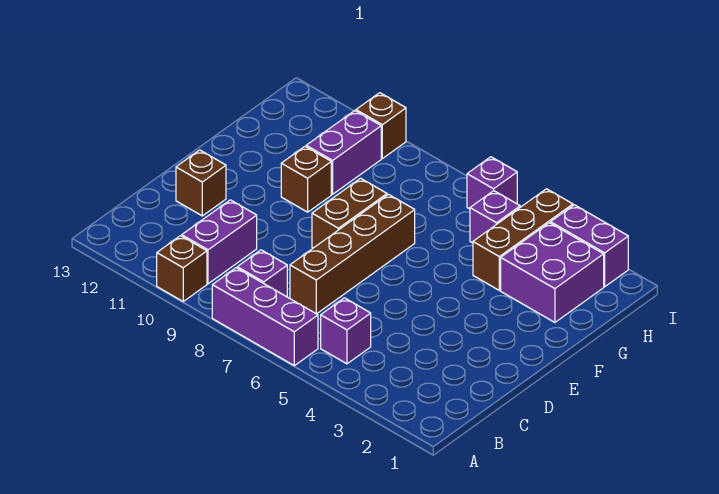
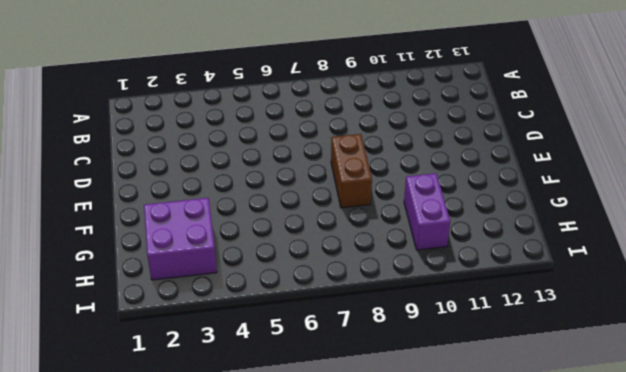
none -> purple brick A6:A8 level 1
none -> brown brick A10 level 1
none -> purple brick B5 level 1

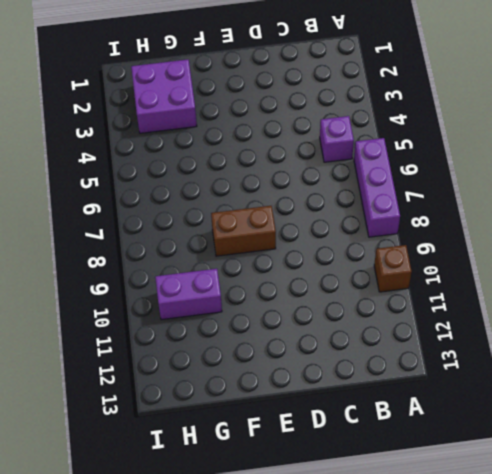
none -> purple brick B8 level 1
none -> purple brick B10:C10 level 1
none -> brown brick C7:F7 level 1

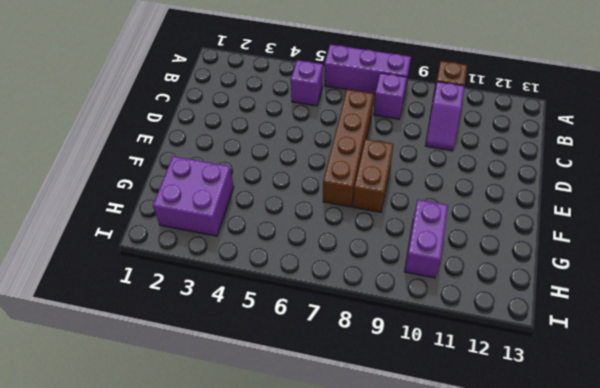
purple slope B10:C10 level 1 top B -> purple brick B10:C10 level 1
none -> brown brick D12 level 1
none -> brown brick F10 level 1
none -> brown brick G4:I4 level 1

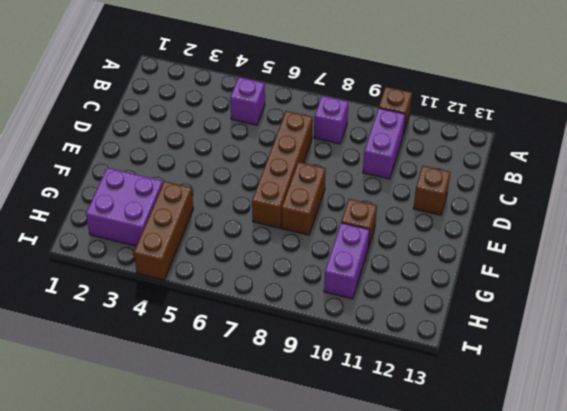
none -> purple brick A6:A8 level 1
none -> purple brick H5 level 1
none -> purple brick I2:I3 level 1

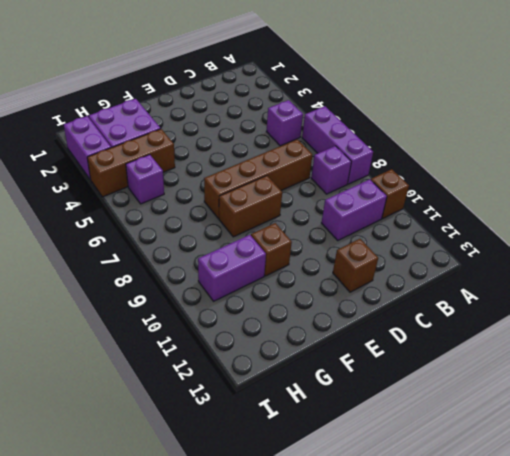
none -> purple brick I6 level 1
none -> brown brick I10 level 1

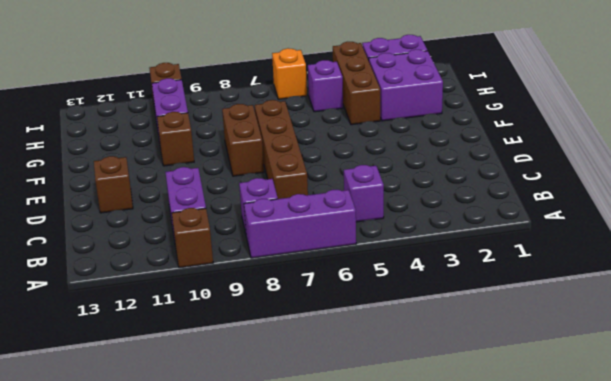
orange brick I6 level 1 -> purple brick I6 level 1

